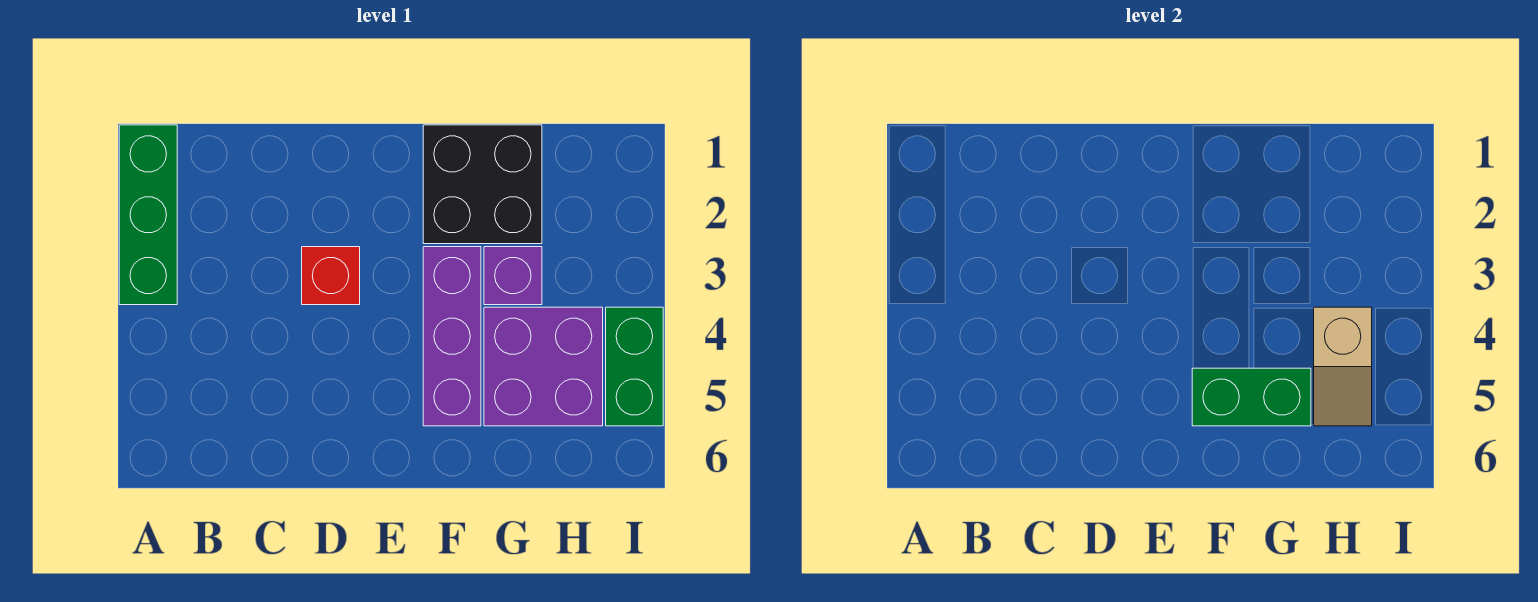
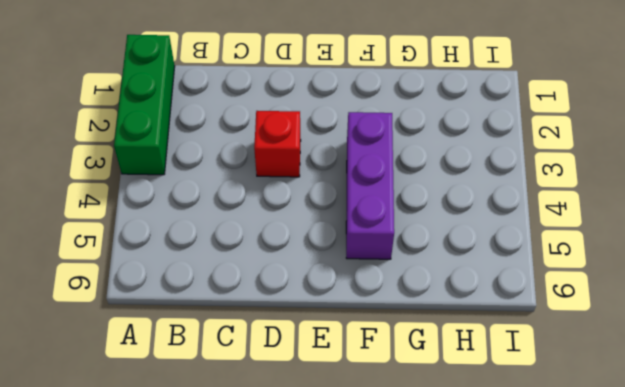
none -> black brick F1:G2 level 1
none -> purple brick G3 level 1

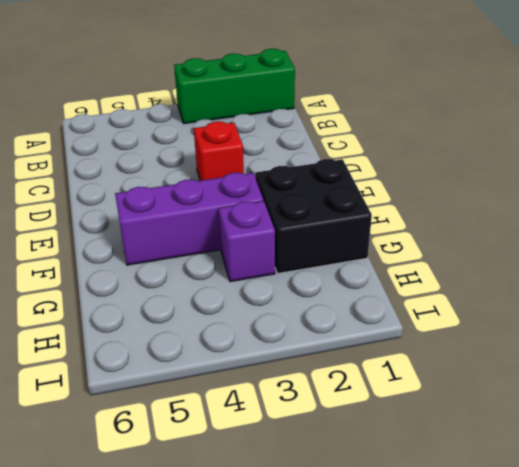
none -> purple brick G4:H5 level 1
none -> green brick I4:I5 level 1

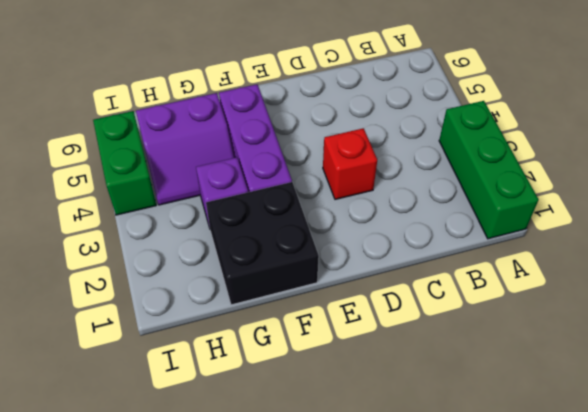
purple slope G4:H5 level 1 top 5 -> purple brick G4:H5 level 1
none -> green brick F5:G5 level 2
none -> tan slope H4:H5 level 2 top 4

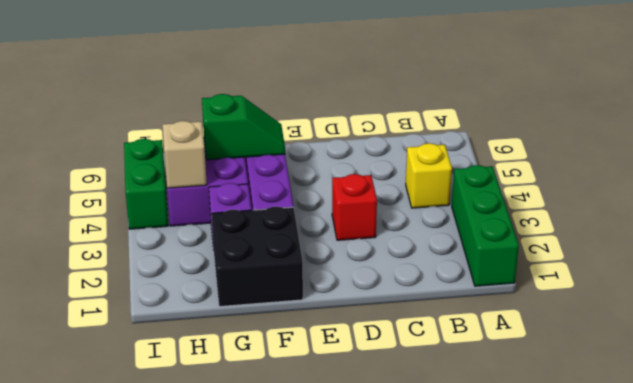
yellow brick B4 level 1 -> none
green slope F5:G5 level 2 top G -> green brick F5:G5 level 2

